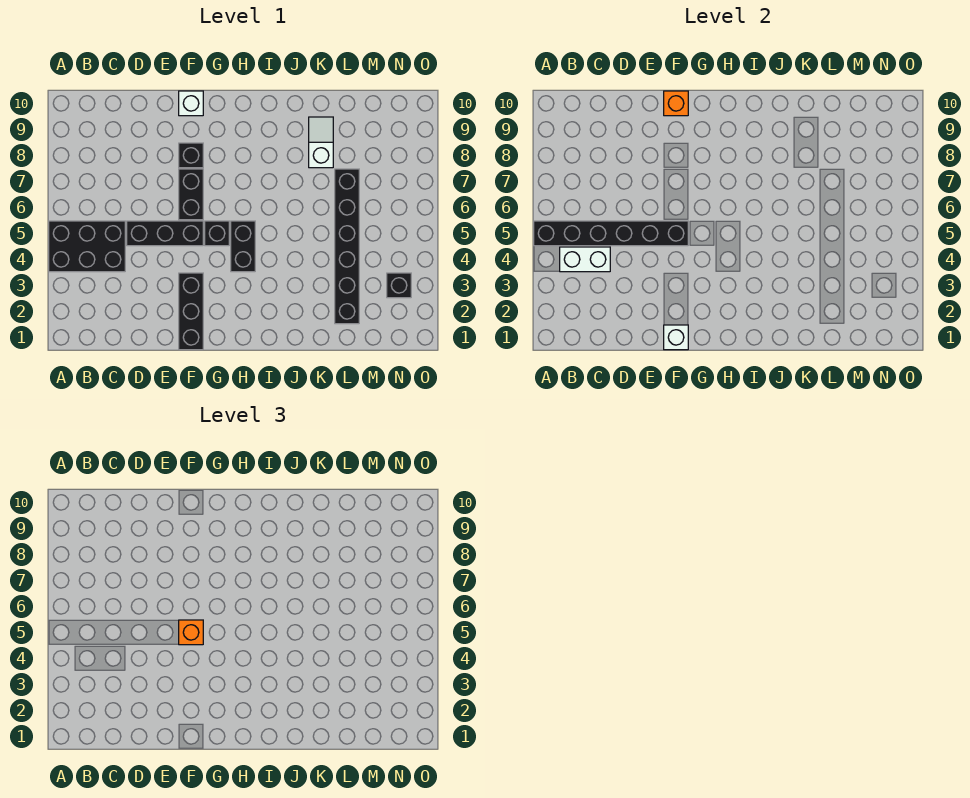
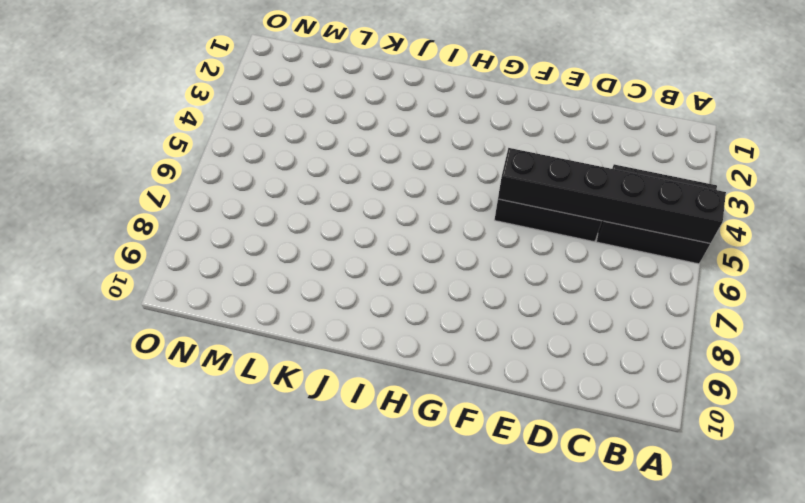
none -> black brick F1:F3 level 1
none -> black brick F6:F7 level 1
none -> black brick F8 level 1

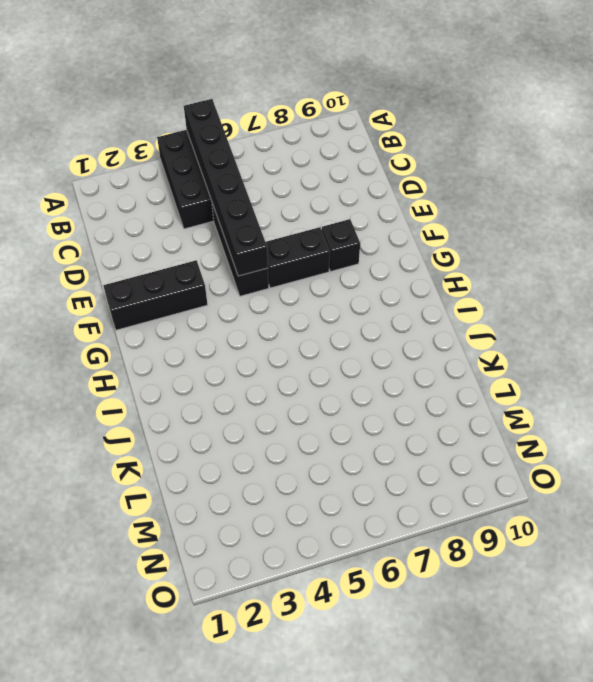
none -> white brick F10 level 1
none -> black brick G5 level 1
none -> black brick H4:H5 level 1

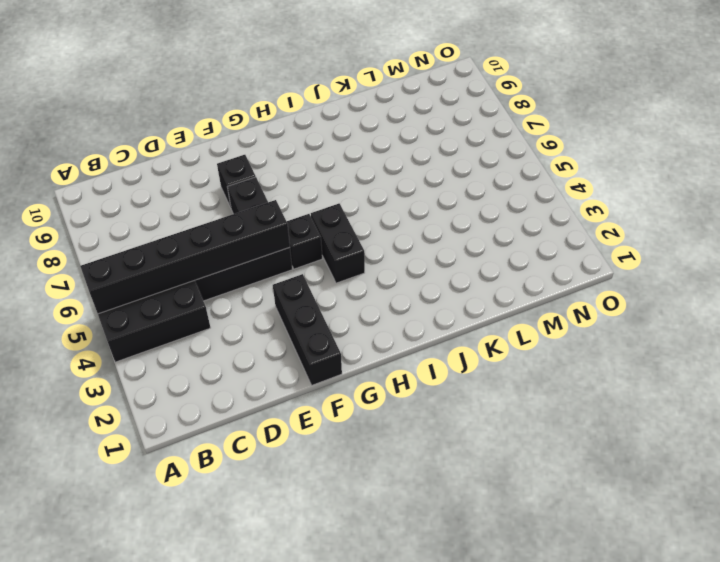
none -> white brick F10 level 1
none -> white slope K8:K9 level 1 top 8
none -> black brick L2:L7 level 1

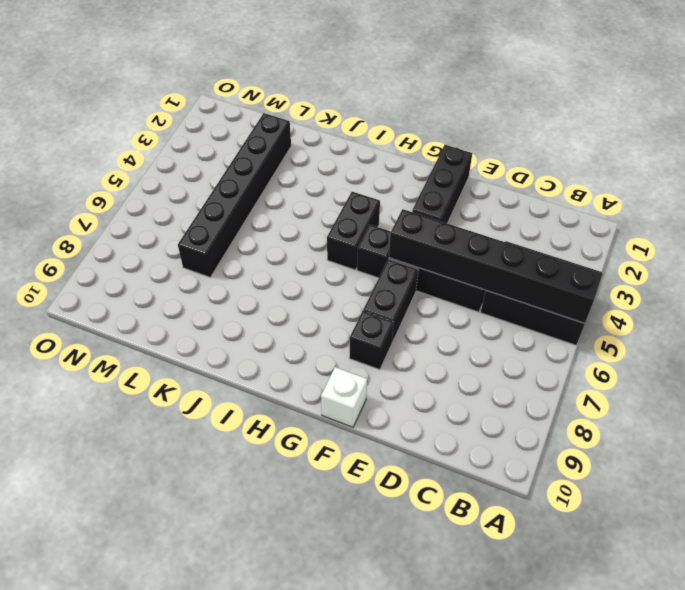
none -> white slope K8:K9 level 1 top 8
none -> black brick N3 level 1
none -> white brick B4:C4 level 2

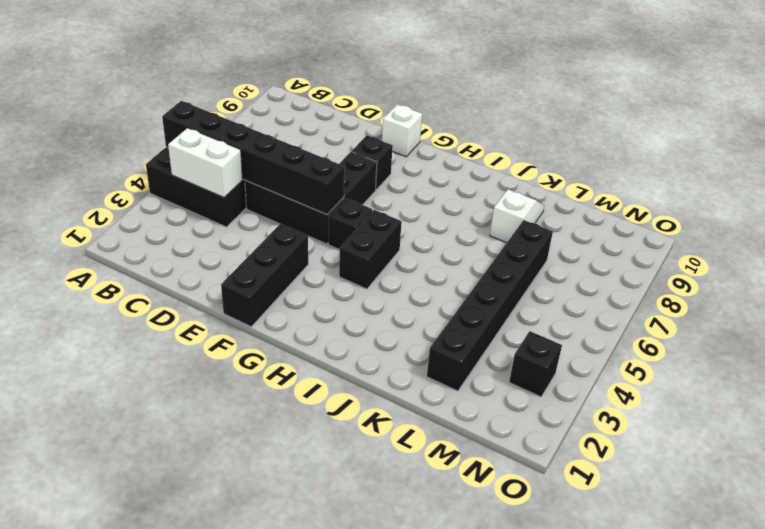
none -> white brick F1 level 2
none -> orange brick F10 level 2
none -> orange brick F5 level 3

